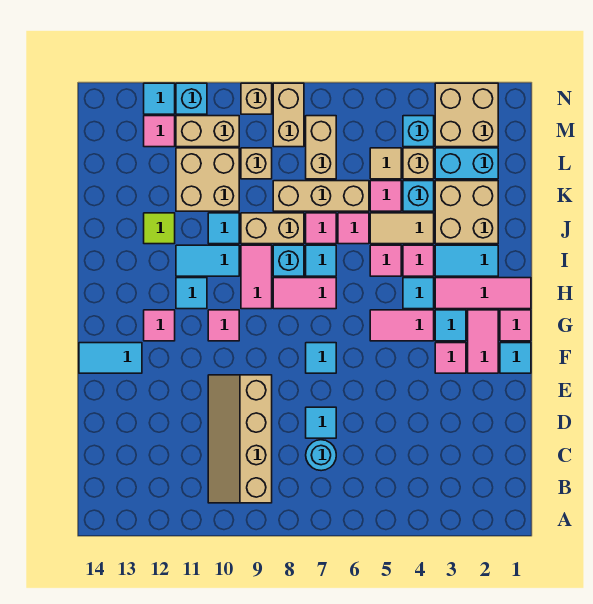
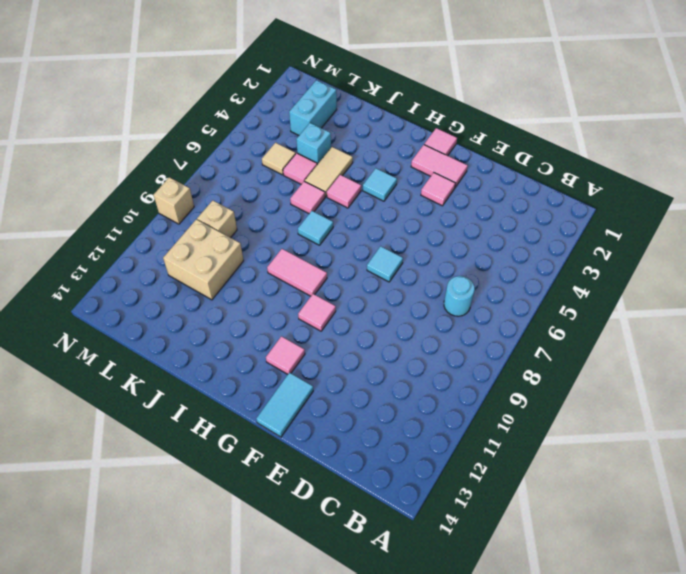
none -> tan slope B9:E10 level 1 top 9
none -> cyan tile D7 level 1
none -> cyan tile F1 level 1
none -> cyan tile G3 level 1

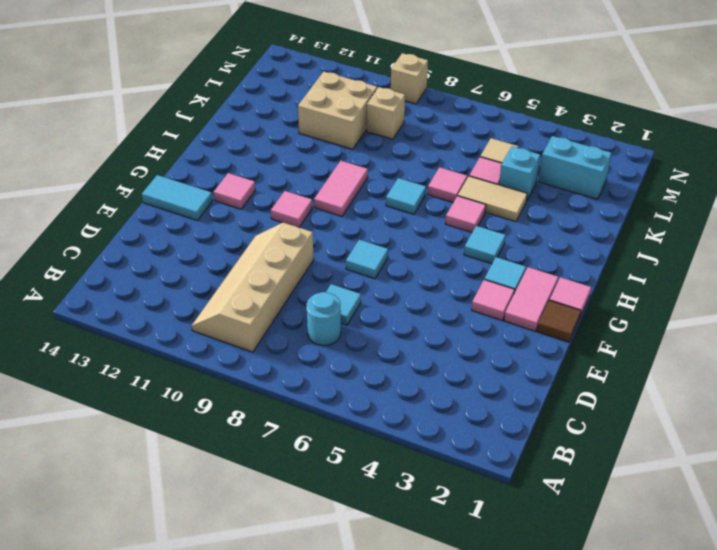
brown tile F1 level 1 -> cyan tile F1 level 1
none -> pink tile G4:G5 level 1
none -> pink tile H1:H3 level 1
none -> pink tile H7:H8 level 1
none -> cyan tile H11 level 1

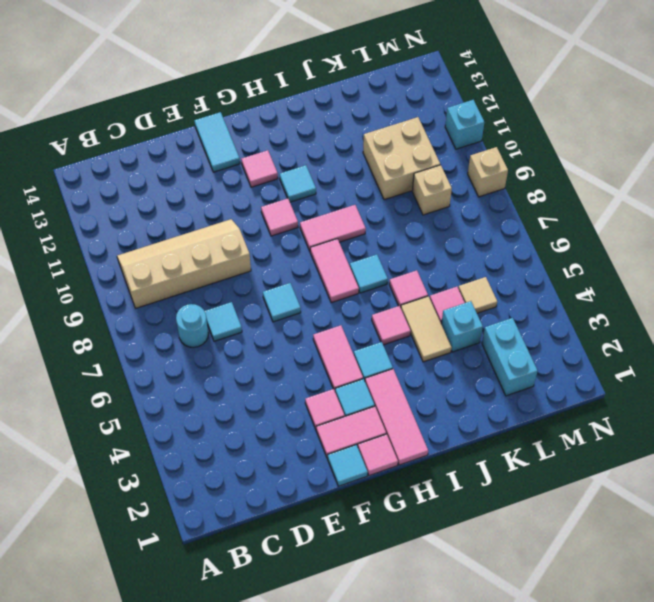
none -> cyan tile I2:I3 level 1
none -> pink tile I4 level 1
none -> cyan brick I8 level 1
none -> cyan tile I10:I11 level 1

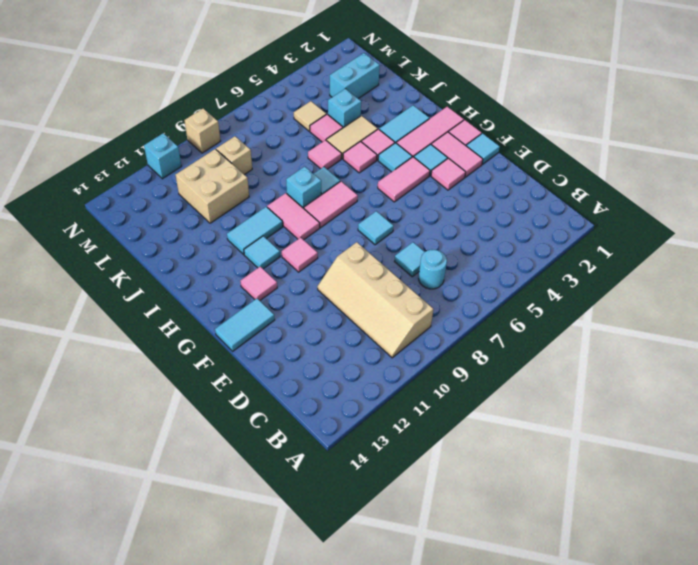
none -> tan brick J2:K3 level 1
none -> pink tile J7 level 1
none -> tan brick J8:J9 level 1
none -> cyan tile J10 level 1

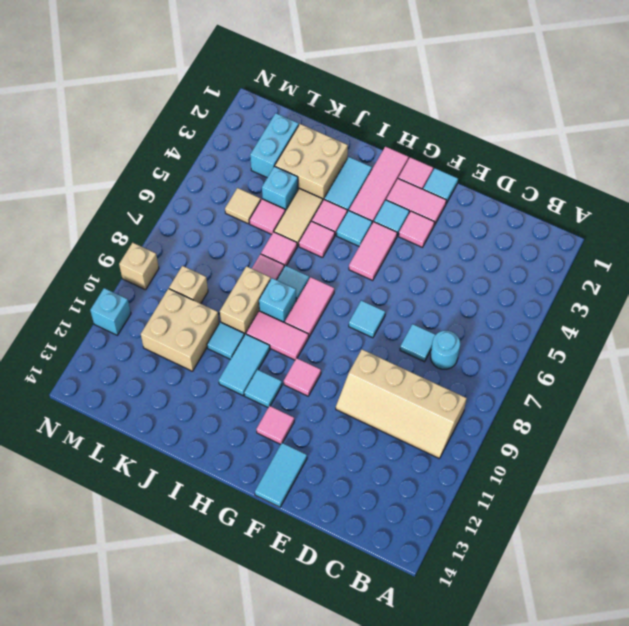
none -> lime tile J12 level 1
none -> tan brick K6:K8 level 1
none -> tan brick L4 level 1
none -> tan brick L7:M7 level 1

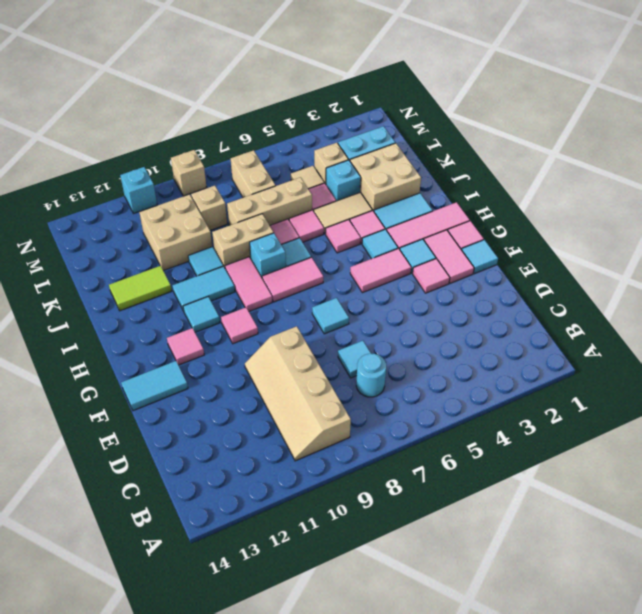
lime tile J12:J13 level 1 -> lime tile J12 level 1
none -> tan brick M2:N3 level 1
none -> cyan brick M4 level 1
none -> tan brick M8:N8 level 1
none -> tan brick M10:M11 level 1

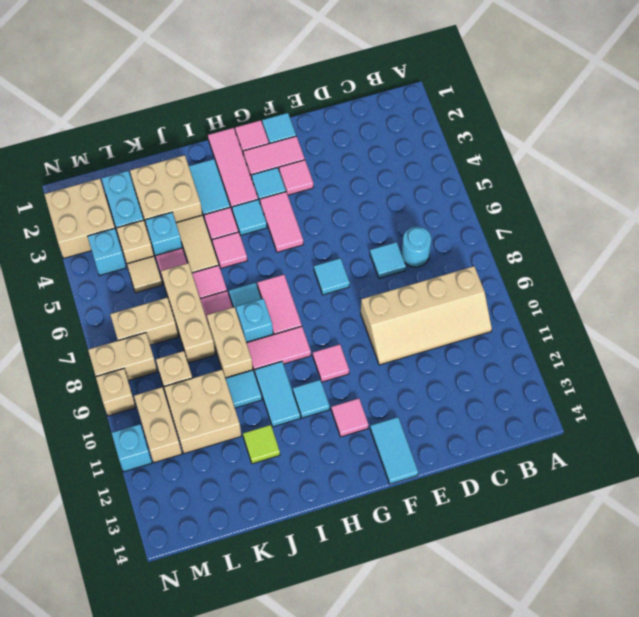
none -> pink tile M12 level 1
none -> cyan tile N12 level 1

